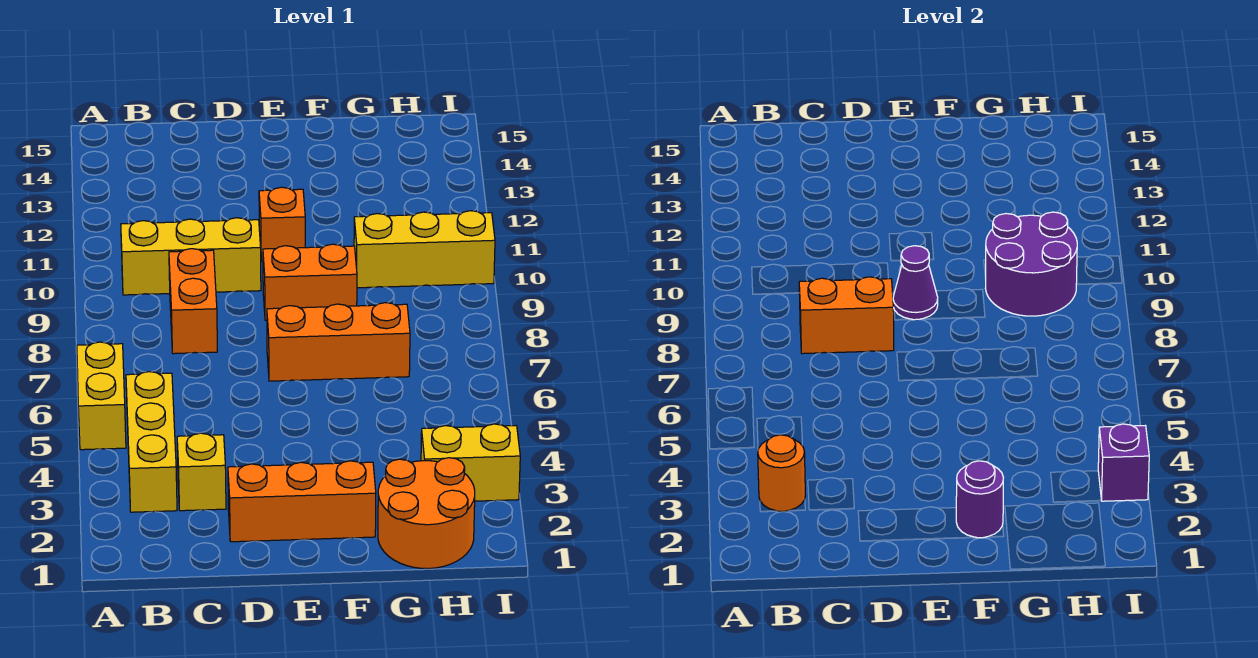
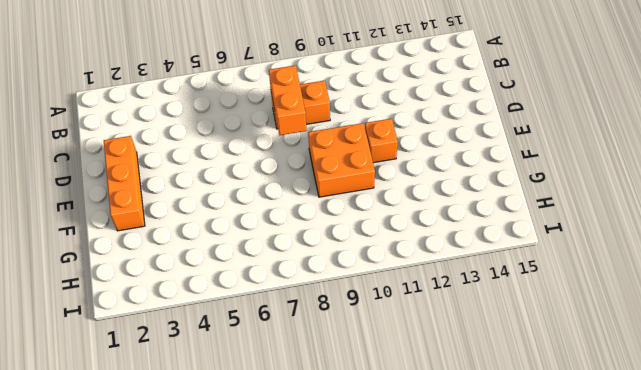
orange brick E9:F10 level 1 -> orange brick E9:F9 level 1
none -> yellow brick A5:A6 level 1
none -> yellow brick B3:B5 level 1
none -> yellow brick B10:D10 level 1

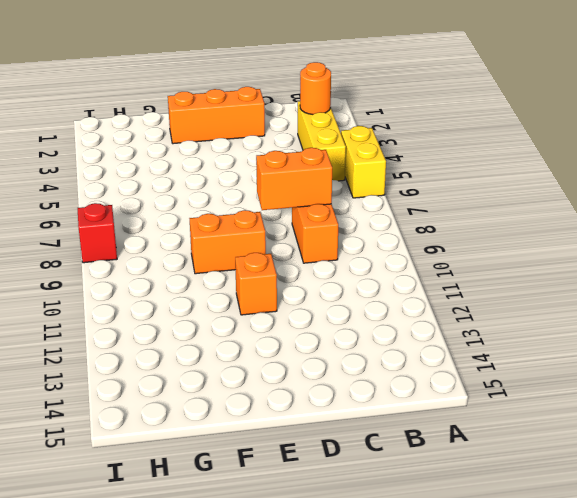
red brick I8 level 1 -> none
none -> yellow brick B10:D10 level 1
none -> yellow brick C3 level 1
none -> orange brick E7:G7 level 1

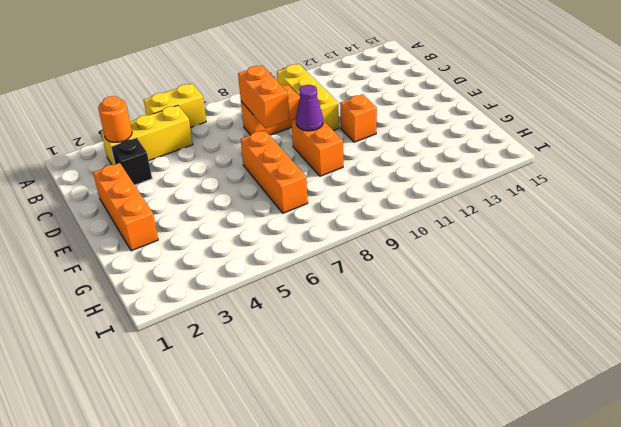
black brick C3 level 1 -> yellow brick C3 level 1
none -> orange round brick G1:H2 level 1
none -> yellow brick G10:I10 level 1
none -> yellow brick H3:I3 level 1

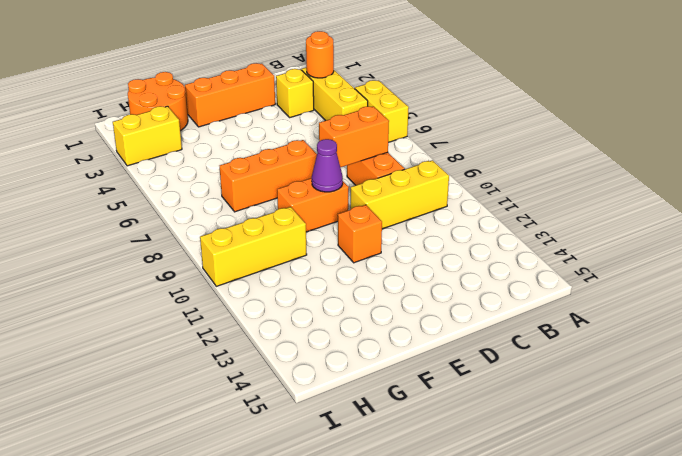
none -> purple round brick F2 level 2
none -> purple round brick G9:H10 level 2
none -> purple brick I3 level 2

